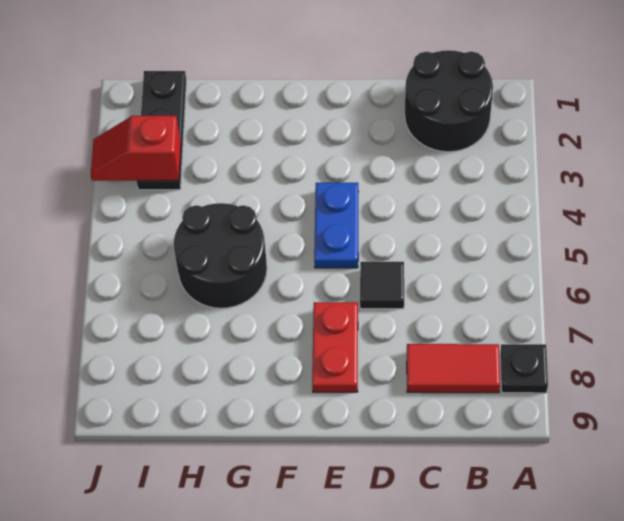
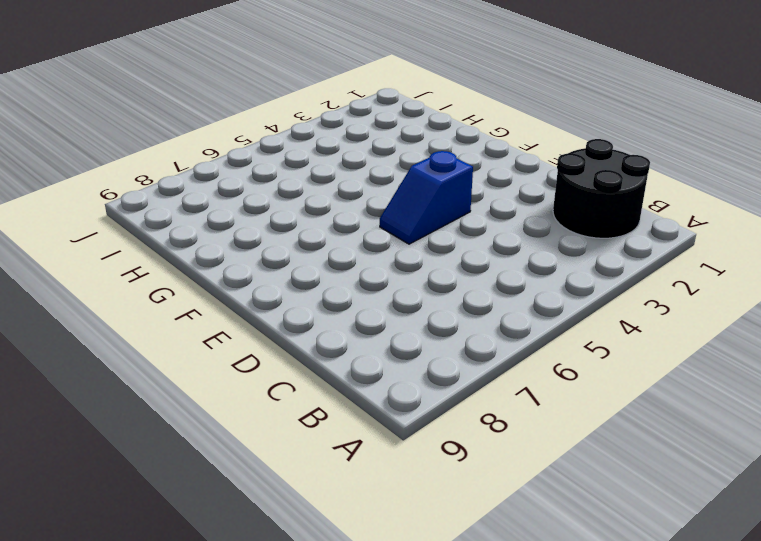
blue slope E4:E5 level 1 top 4 -> blue plate E4:E5 level 1
none -> black plate A8 level 1
none -> red tile B8:C8 level 1

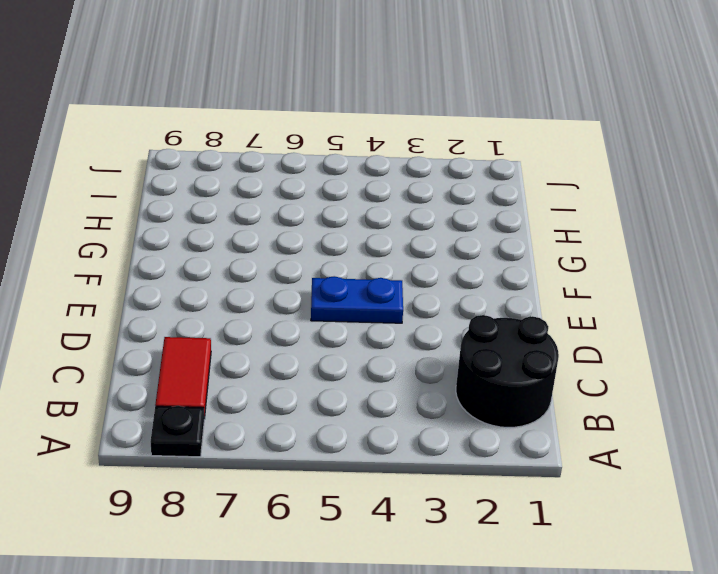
none -> black tile D6 level 1
none -> red plate E7:E8 level 1

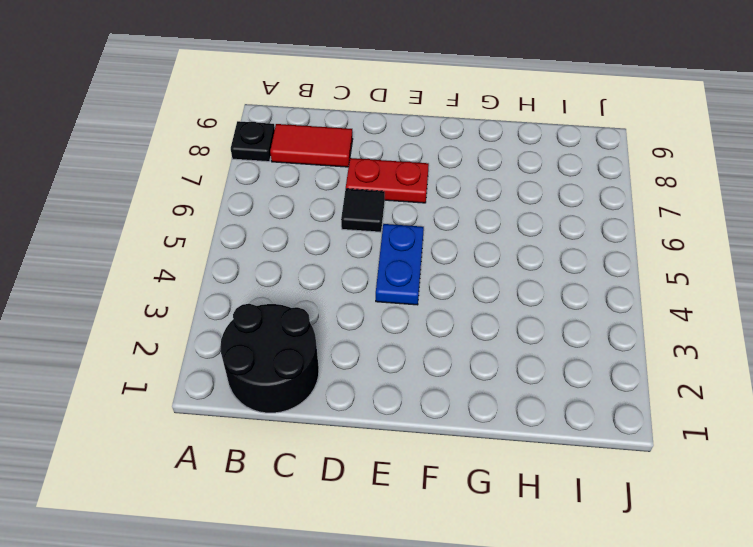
red plate D7:E7 level 1 -> red plate E7:E8 level 1
none -> black round brick G5:H6 level 1
none -> black plate I1:I3 level 1

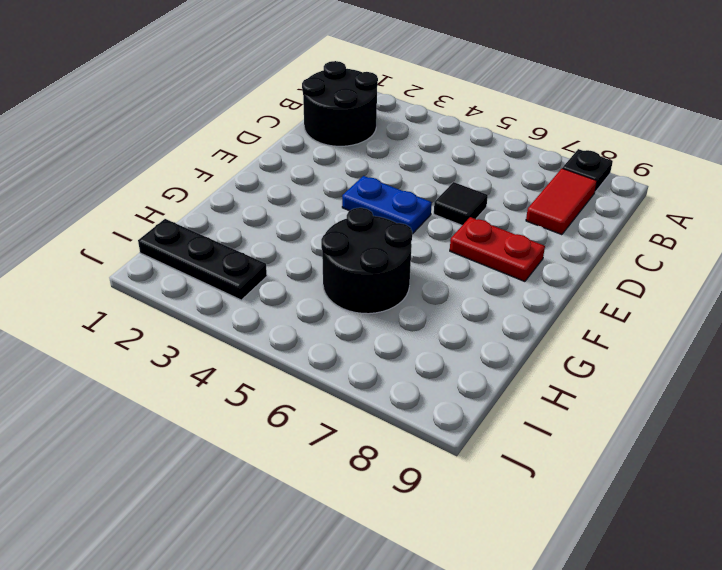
none -> red slope I3:J3 level 2 top I

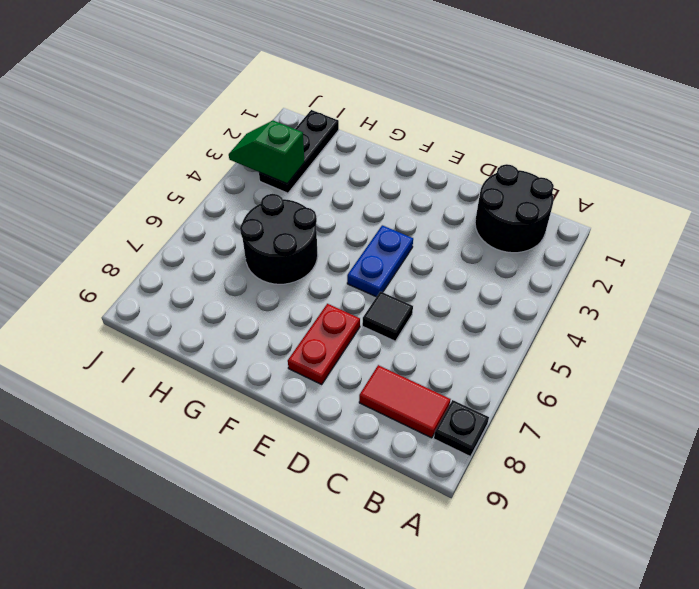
green slope I3:J3 level 2 top I -> red slope I3:J3 level 2 top I

